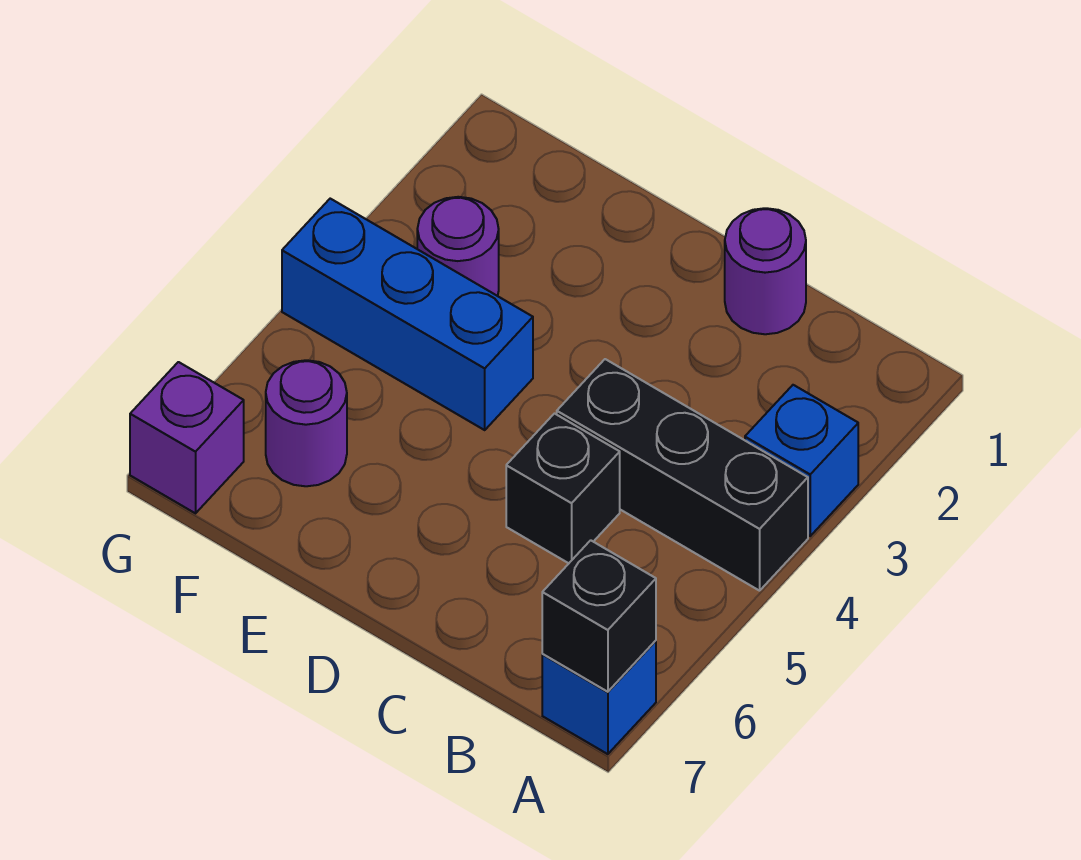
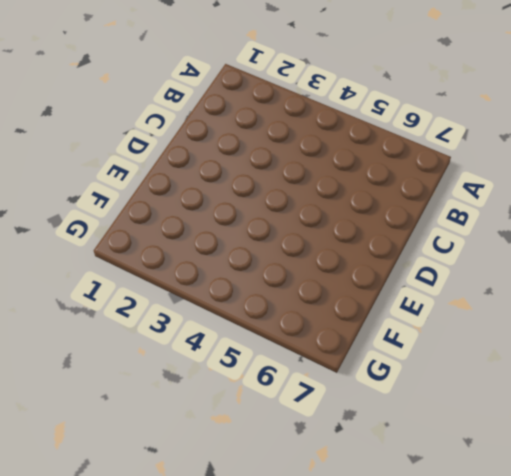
none -> blue brick A3 level 1
none -> black brick A4:C4 level 1

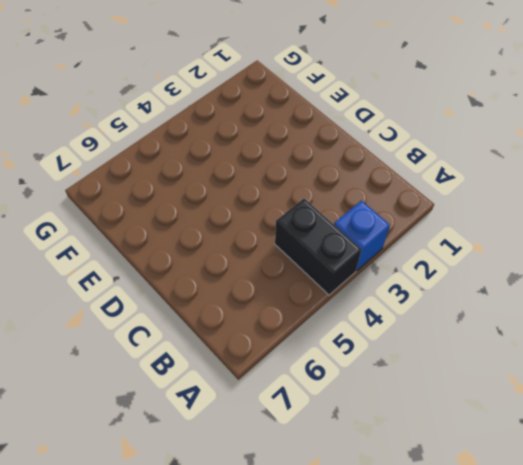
black brick A4:B4 level 1 -> black brick A4:C4 level 1
none -> blue brick A7 level 1
none -> purple round brick C1 level 1

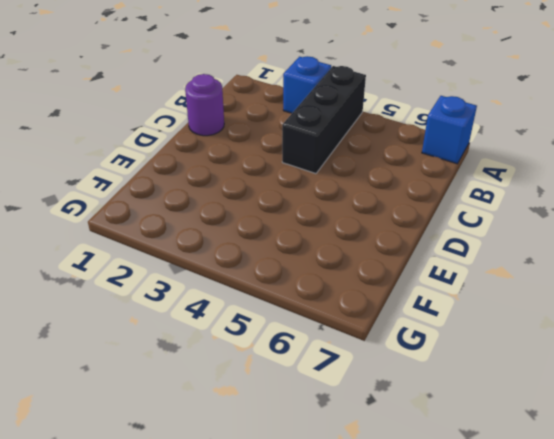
none -> black brick C5 level 1
none -> blue brick E4:G4 level 1

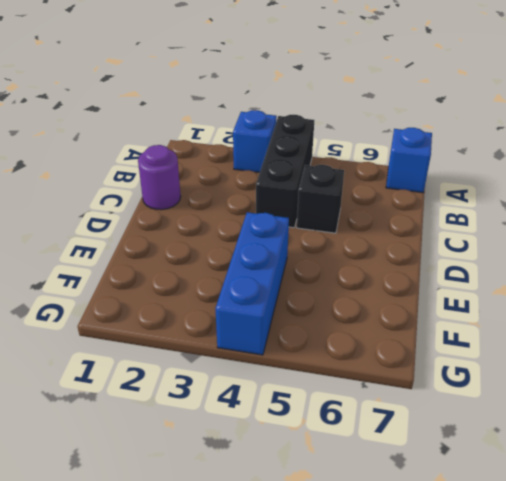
none -> purple round brick F3 level 1
none -> purple round brick F6 level 1

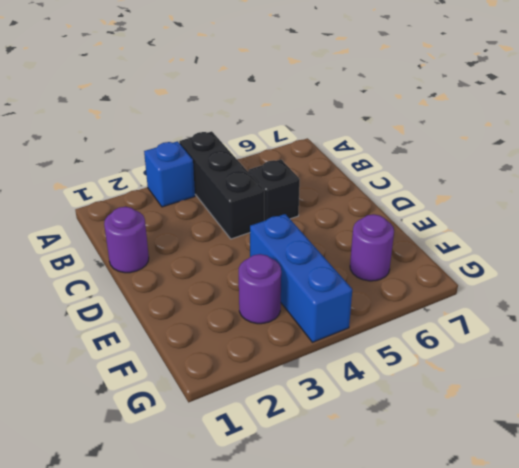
none -> blue brick A7 level 1
none -> purple brick G7 level 1

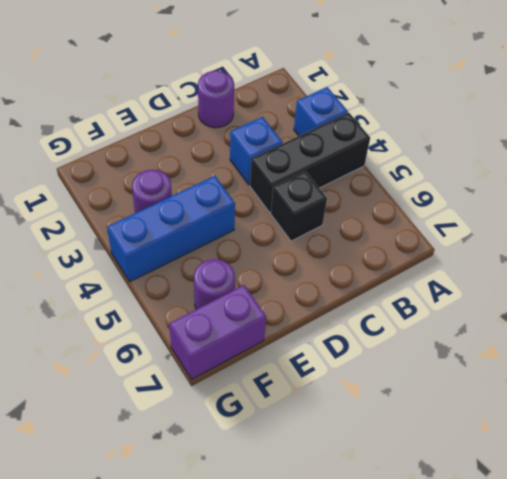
blue brick C3 level 1 -> blue brick A7 level 1
purple brick F7:G7 level 1 -> purple brick G7 level 1
none -> black brick A7 level 2

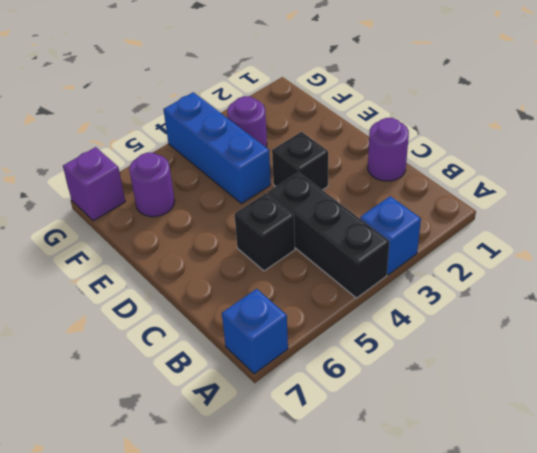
black brick D3 level 1 -> black brick A7 level 2

